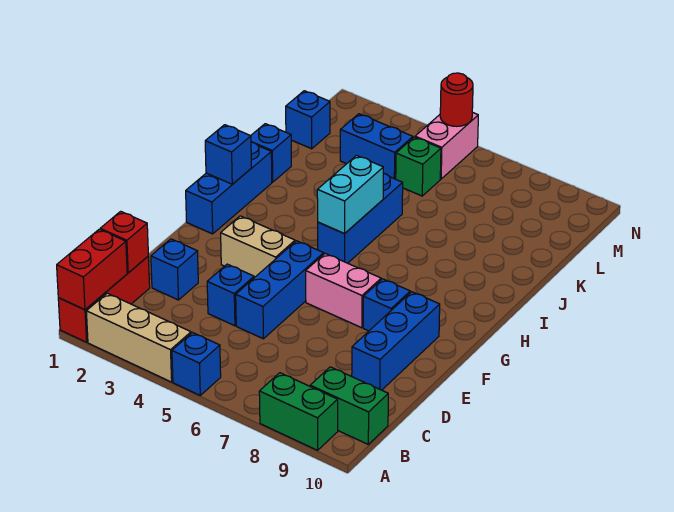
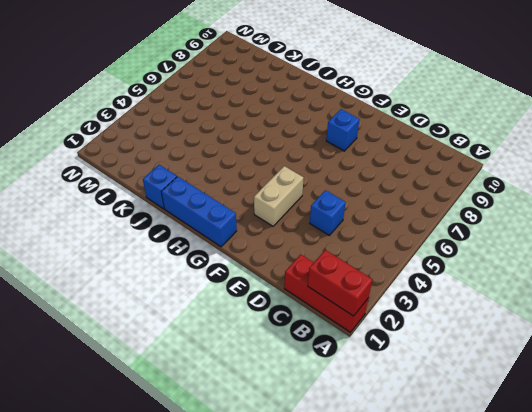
none -> tan brick A2:A4 level 1
none -> blue brick A5 level 1
none -> green brick A8:A9 level 1

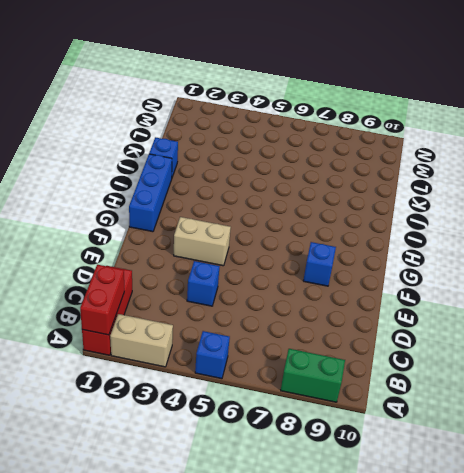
tan brick A2:A3 level 1 -> tan brick A2:A4 level 1
none -> green brick B9:B10 level 1
none -> blue brick D2 level 1
none -> blue brick D5:F5 level 1

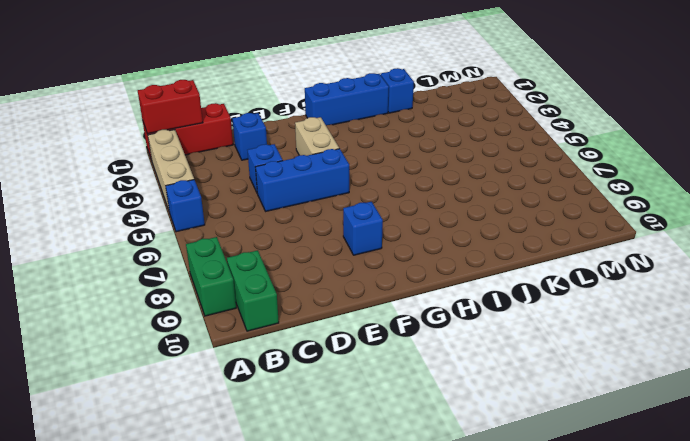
none -> blue brick D9:F9 level 1
none -> pink brick F6:F7 level 1
none -> blue brick H5:J5 level 1

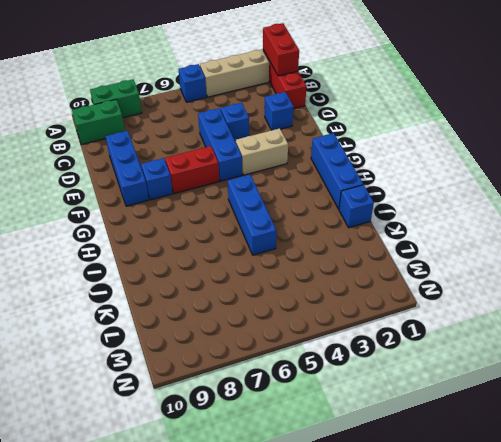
red brick F6:F7 level 1 -> pink brick F6:F7 level 1
none -> blue brick L1 level 1
none -> blue brick L3:L4 level 1
none -> green brick L5 level 1

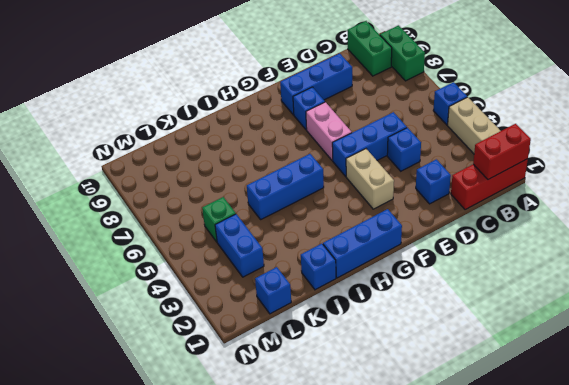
none -> pink brick M5:N5 level 1
none -> red brick C1 level 2
none -> blue brick H1 level 2

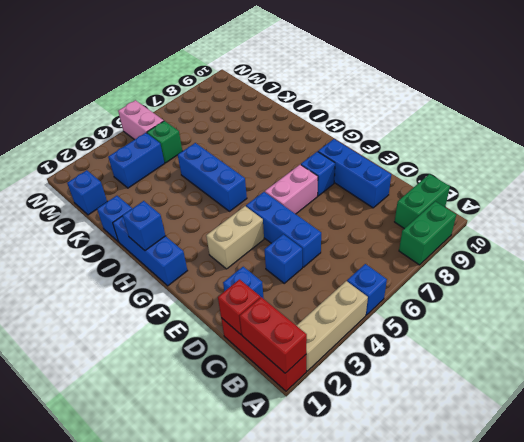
none -> cyan brick H5:I5 level 2
none -> red round brick N5 level 2

